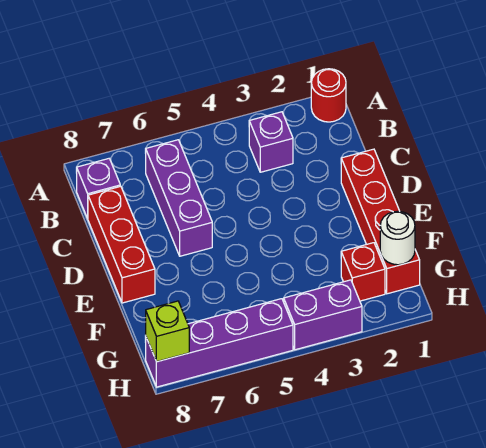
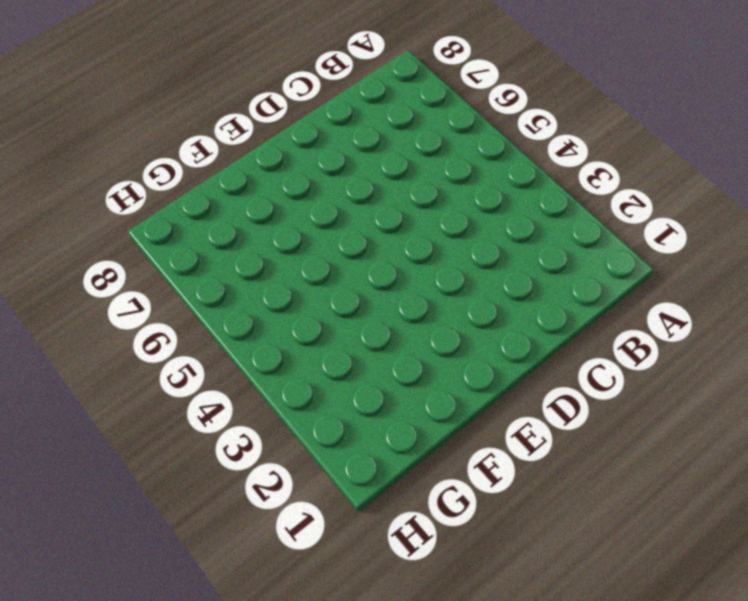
none -> red round brick A1 level 1
none -> purple brick B3 level 1

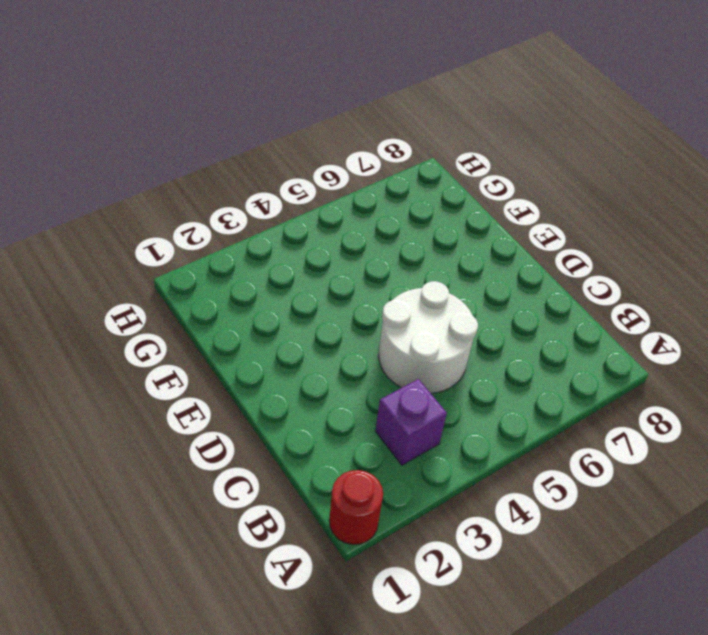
white round brick C4:D5 level 1 -> none
none -> purple brick B6:D6 level 1
none -> purple brick B8 level 1

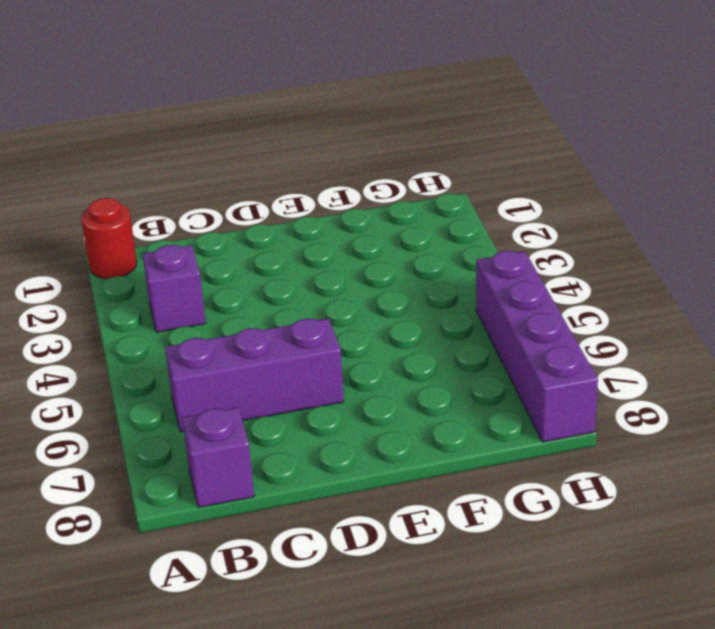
none -> red brick C8:E8 level 1
none -> red brick D1:G1 level 1

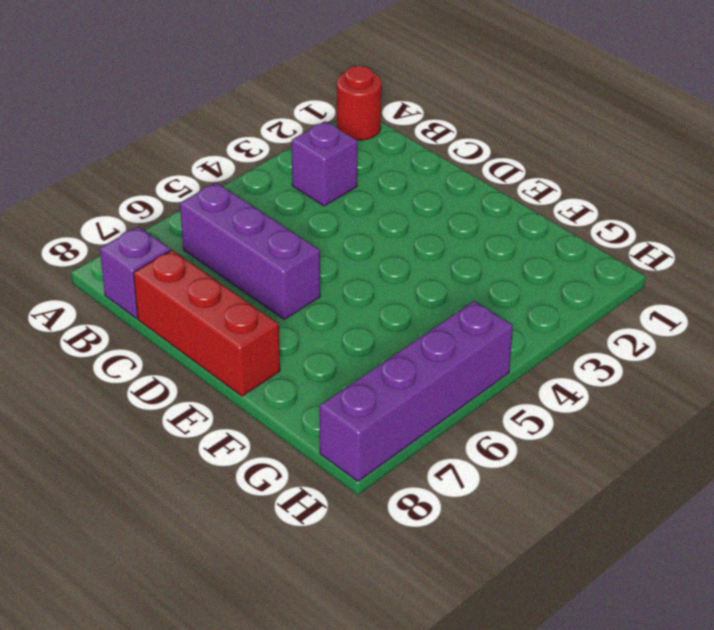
none -> red brick D1:G1 level 1
none -> red brick G2 level 1

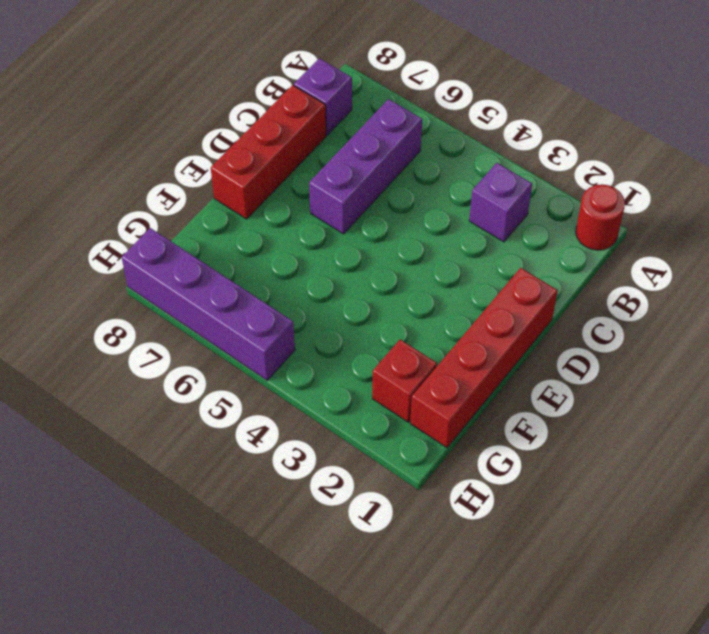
none -> purple brick H3:H4 level 1
none -> white round brick G1 level 2

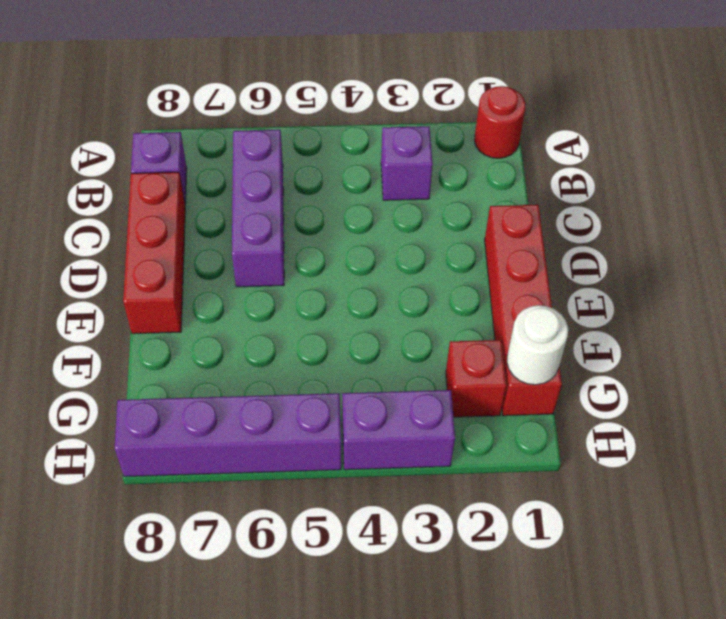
none -> lime brick H8 level 2

